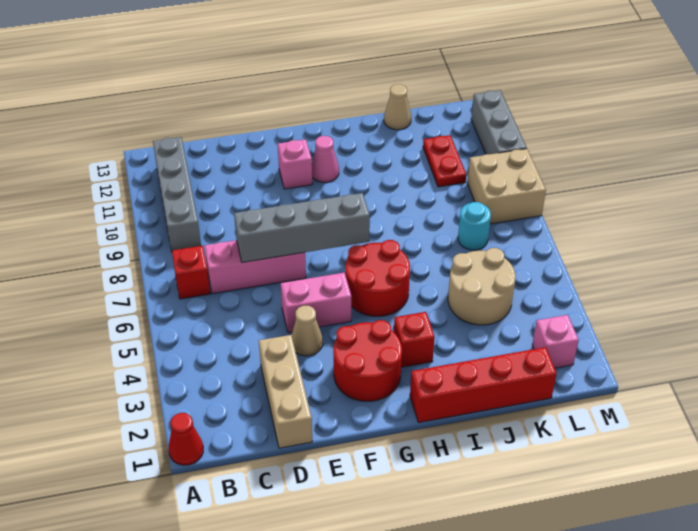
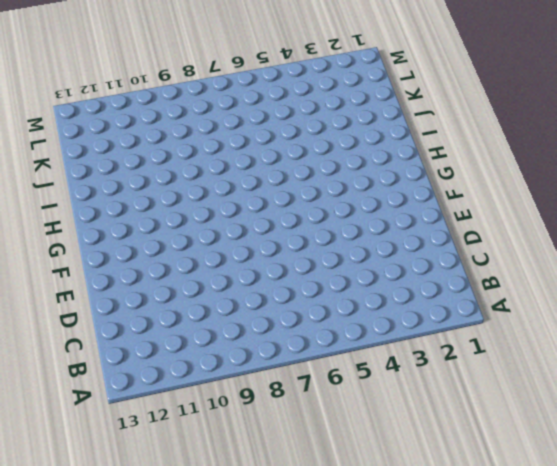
none -> red cone A1 level 1
none -> red brick B7 level 1
none -> grey brick B9:B12 level 1

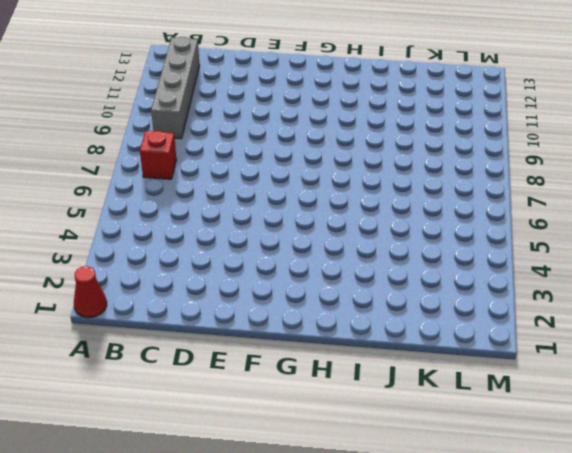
none -> pink brick C7:E7 level 1
none -> tan brick D1:D3 level 1
none -> tan cone E4 level 1

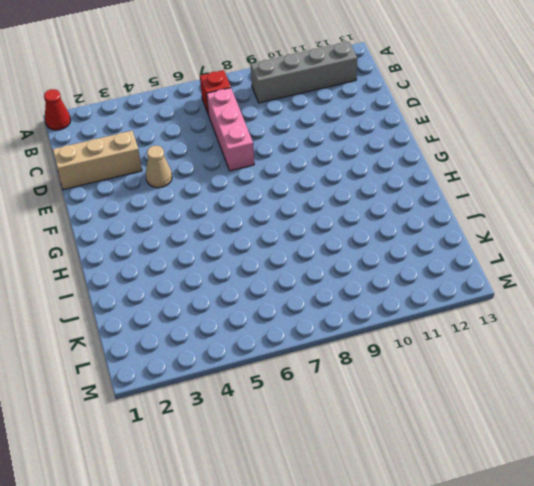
none -> pink brick E5:F5 level 1
none -> red round brick F2:G3 level 1
none -> pink brick F11 level 1

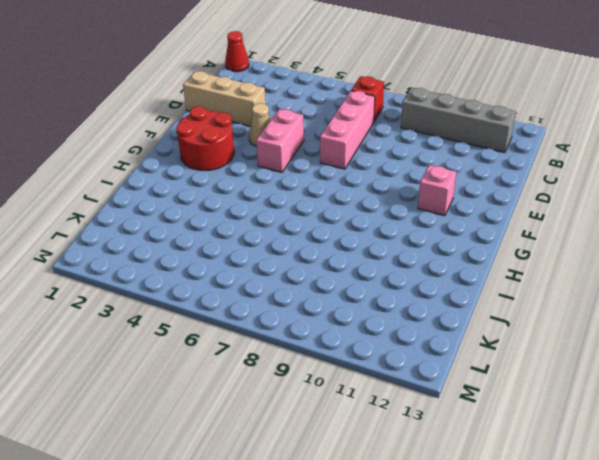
none -> red round brick G5:H6 level 1
none -> pink cone G11 level 1
none -> red brick H1:K1 level 1

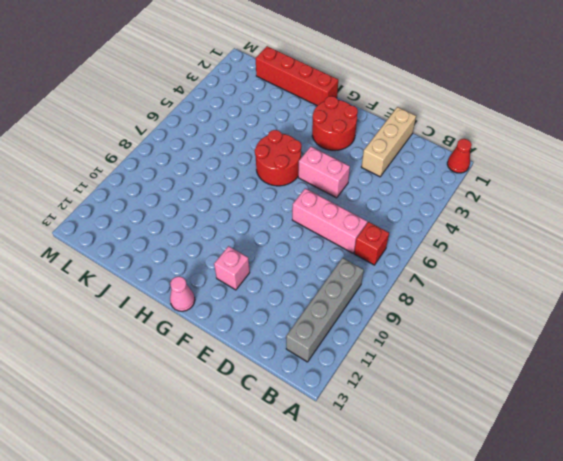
pink cone G13 level 1 -> pink cone G11 level 1
none -> tan cone E4 level 1
none -> red brick H3 level 1
none -> tan round brick J4:K5 level 1

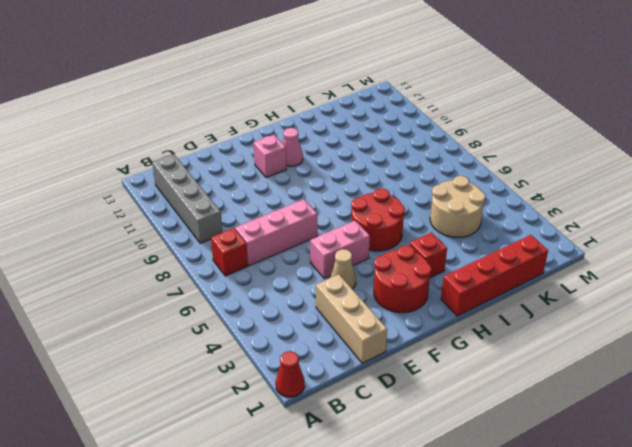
none -> tan cone J13 level 1
none -> cyan round brick K7 level 1
none -> red plate K10:K11 level 1

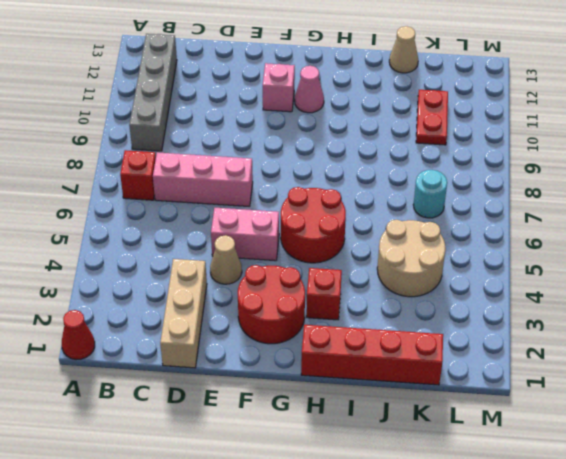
none -> pink brick L2 level 1
none -> tan brick L8:M9 level 1
none -> grey brick M10:M12 level 1

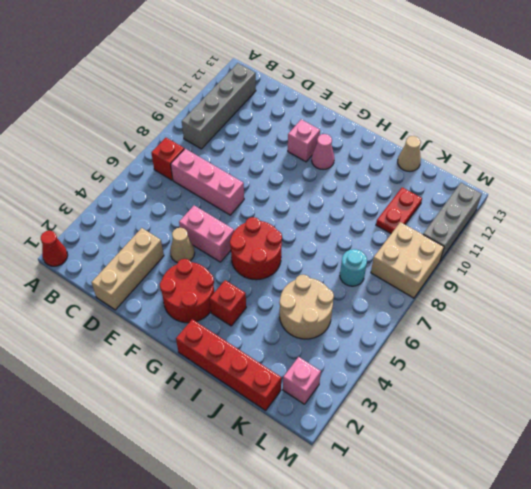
none -> grey brick D7:G7 level 2

